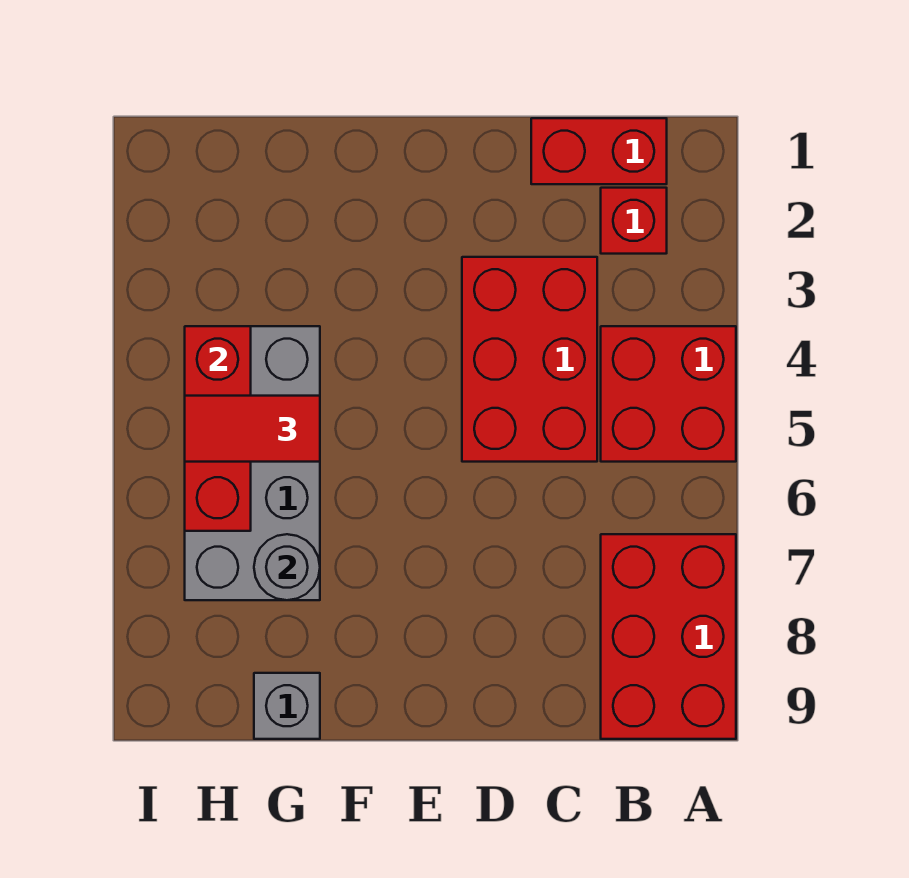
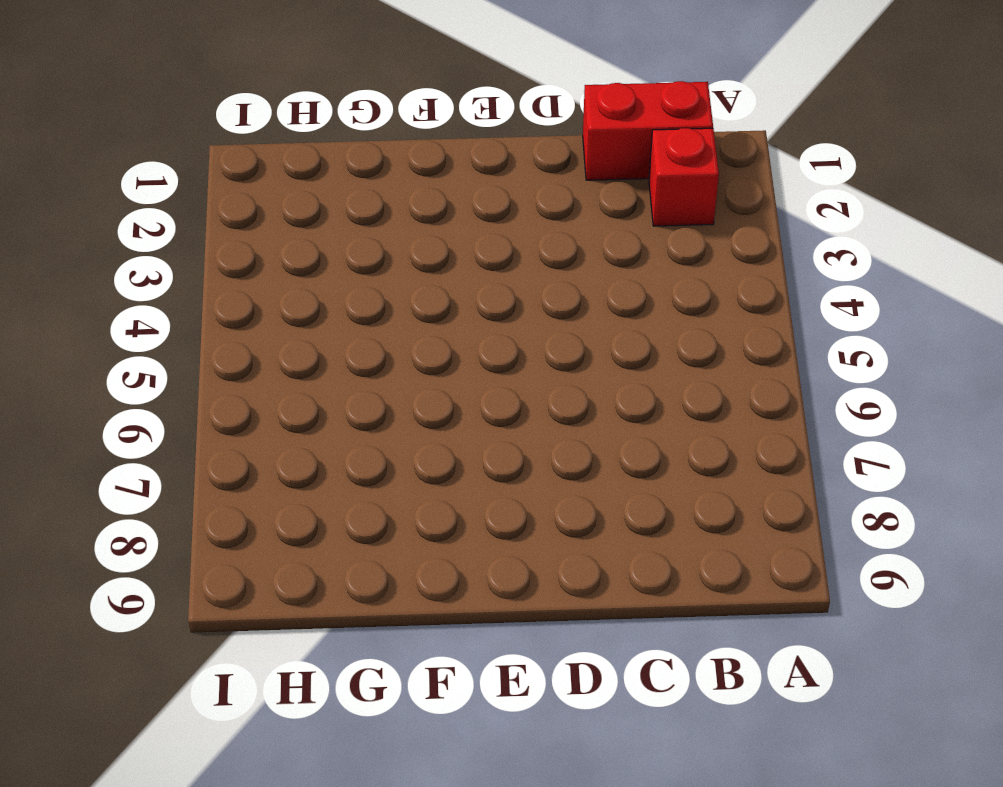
none -> red brick A4:B5 level 1
none -> red brick A7:B9 level 1

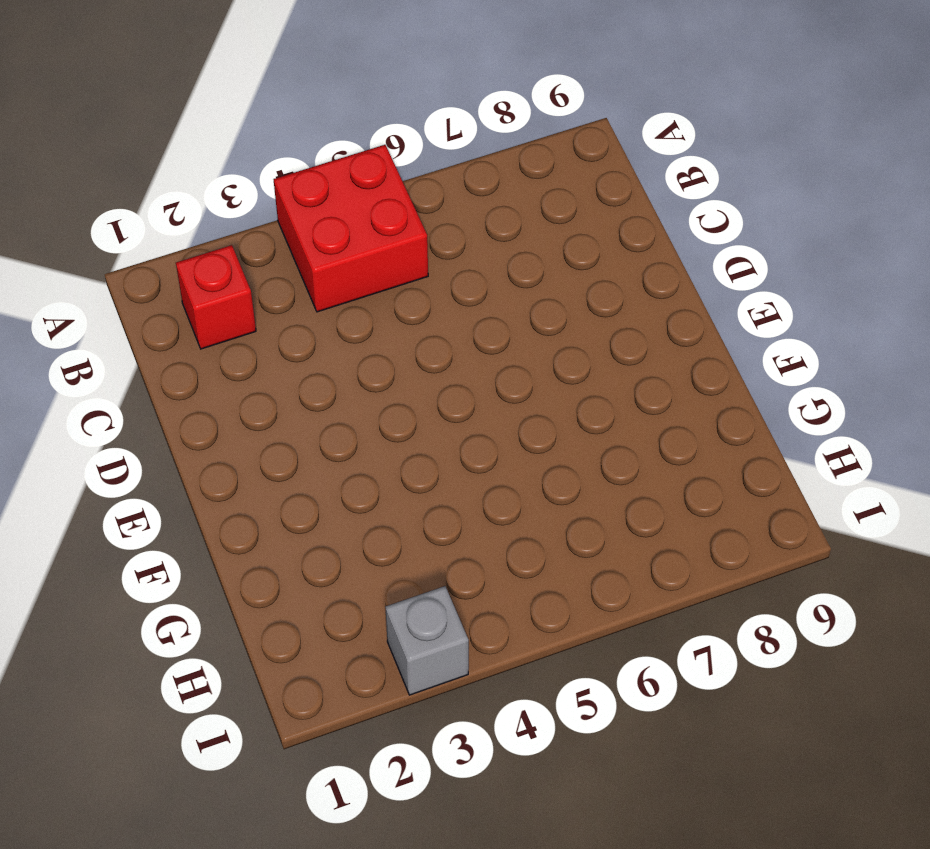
grey brick I3 level 1 -> grey brick G9 level 1
none -> red brick A7:B9 level 1
none -> red brick B1:C1 level 1

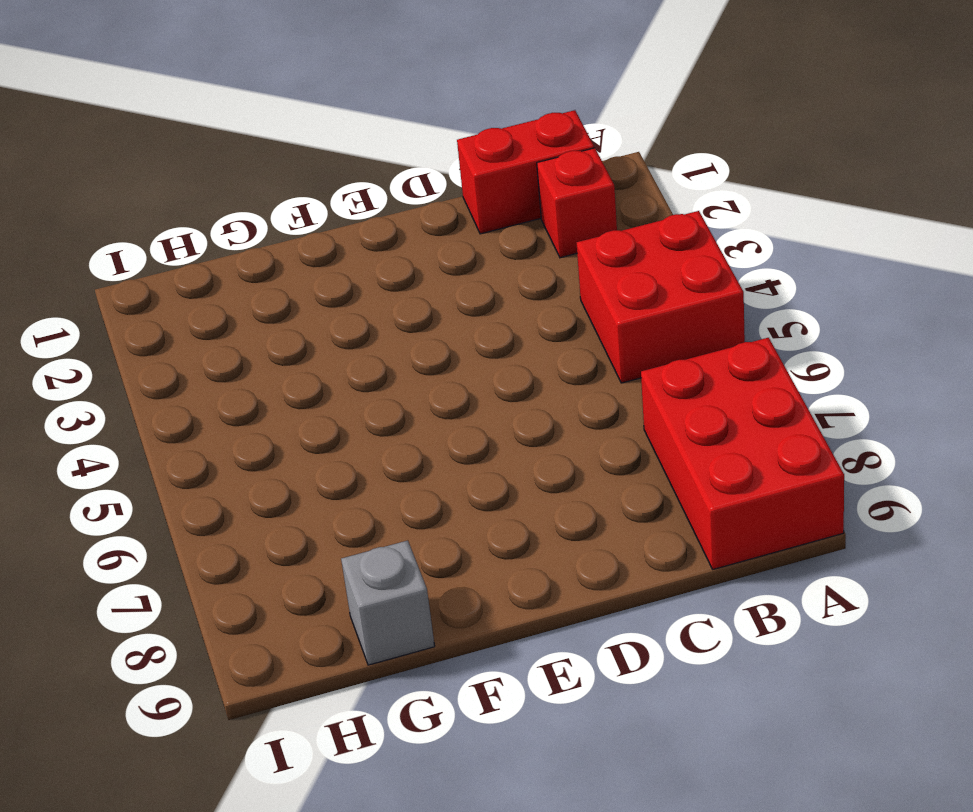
none -> red brick C3:D5 level 1
none -> grey brick G4:H7 level 1

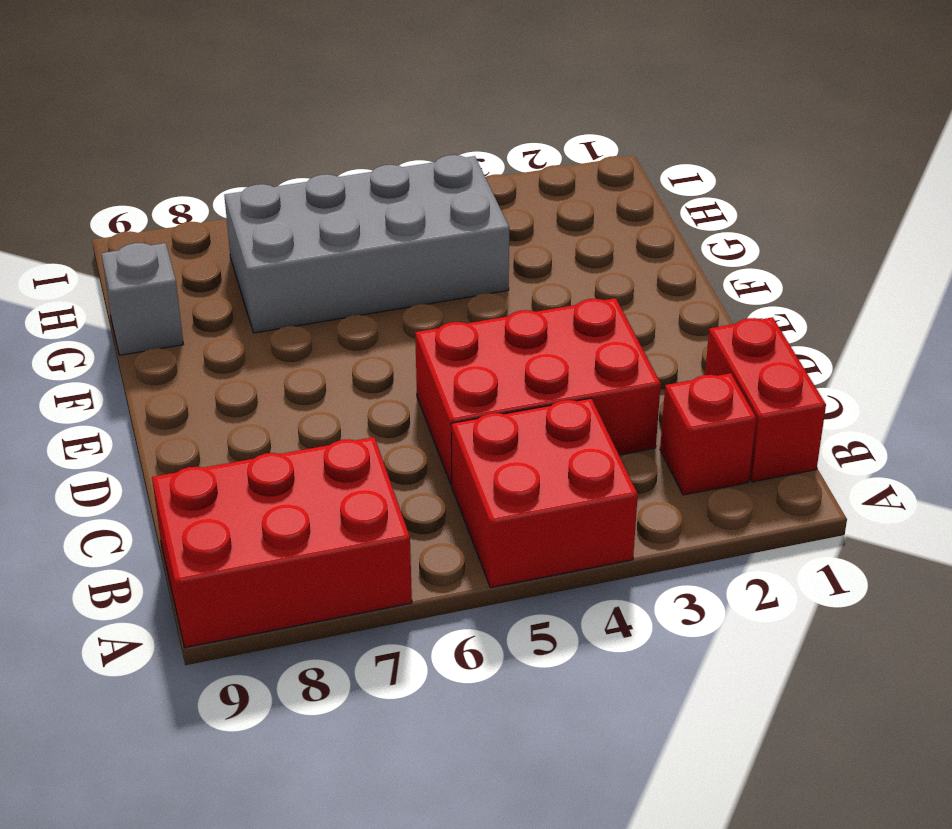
none -> grey round brick G7 level 2
none -> red brick H4:H6 level 2

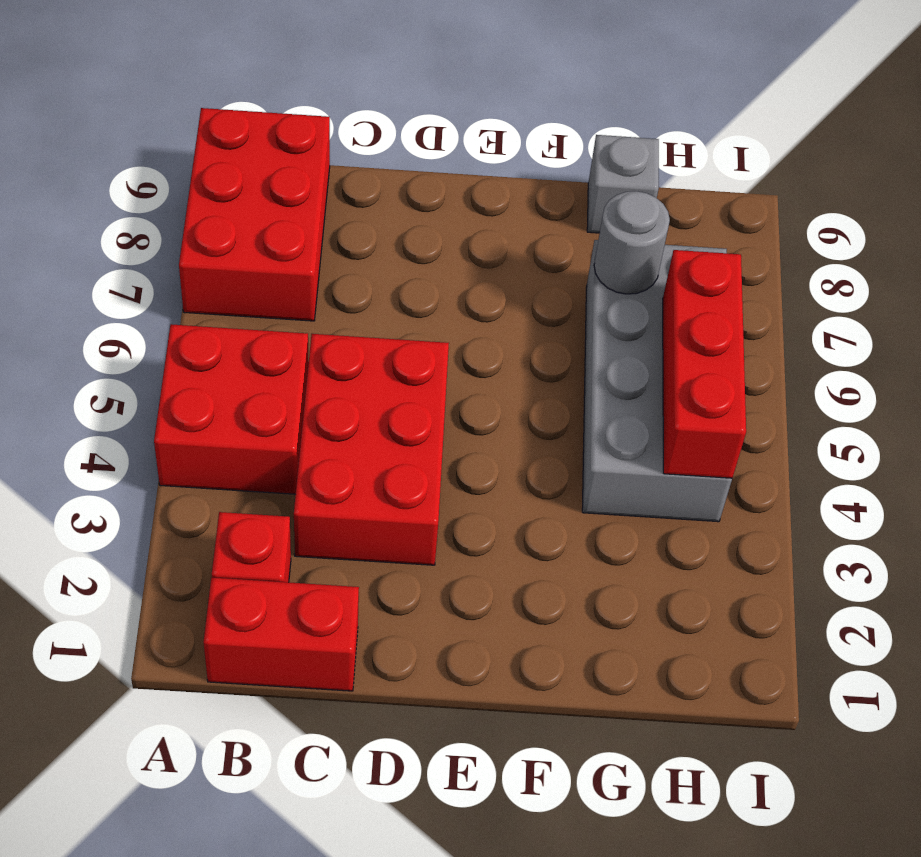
none -> red tile G5:H5 level 3

